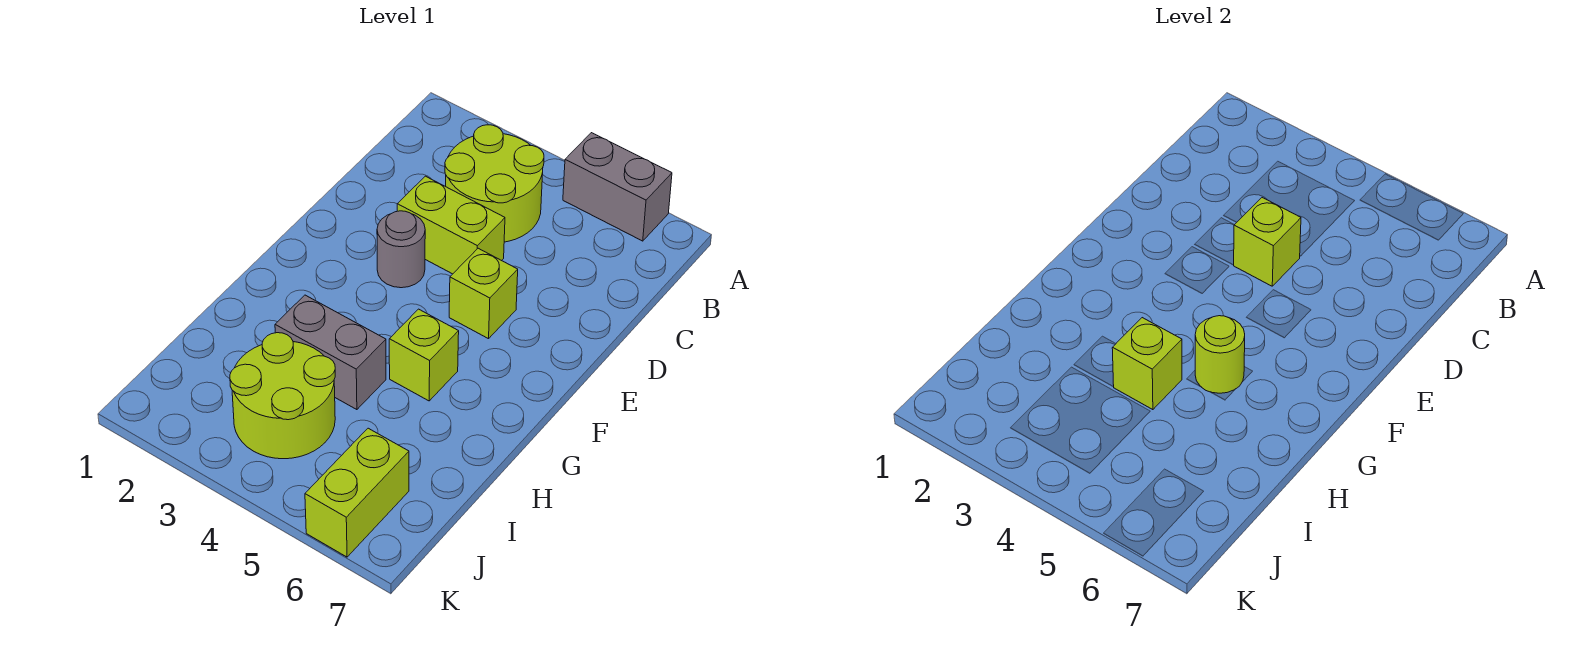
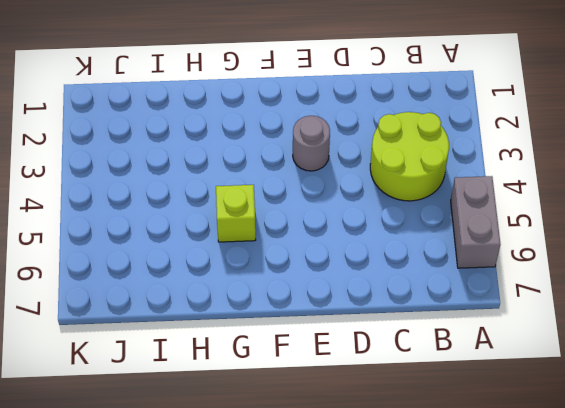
none -> lime brick D3:D4 level 1
none -> lime brick E5 level 1
none -> grey brick H3:H4 level 1

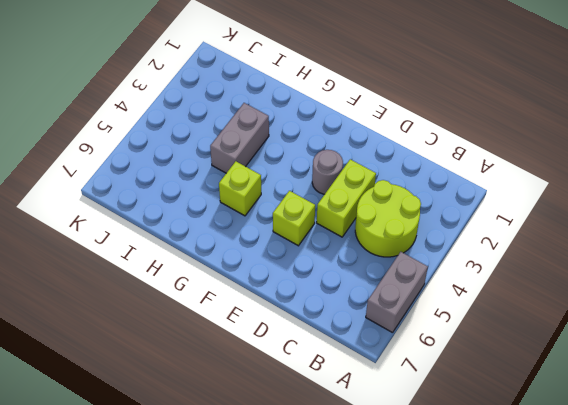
none -> lime round brick I3:J4 level 1
none -> lime brick J6:K6 level 1
none -> lime brick D4 level 2

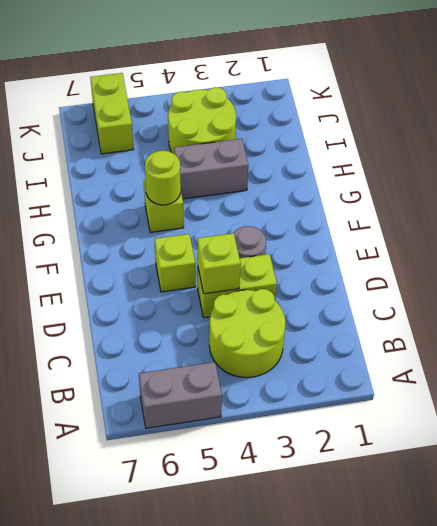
none -> lime brick H4 level 2

